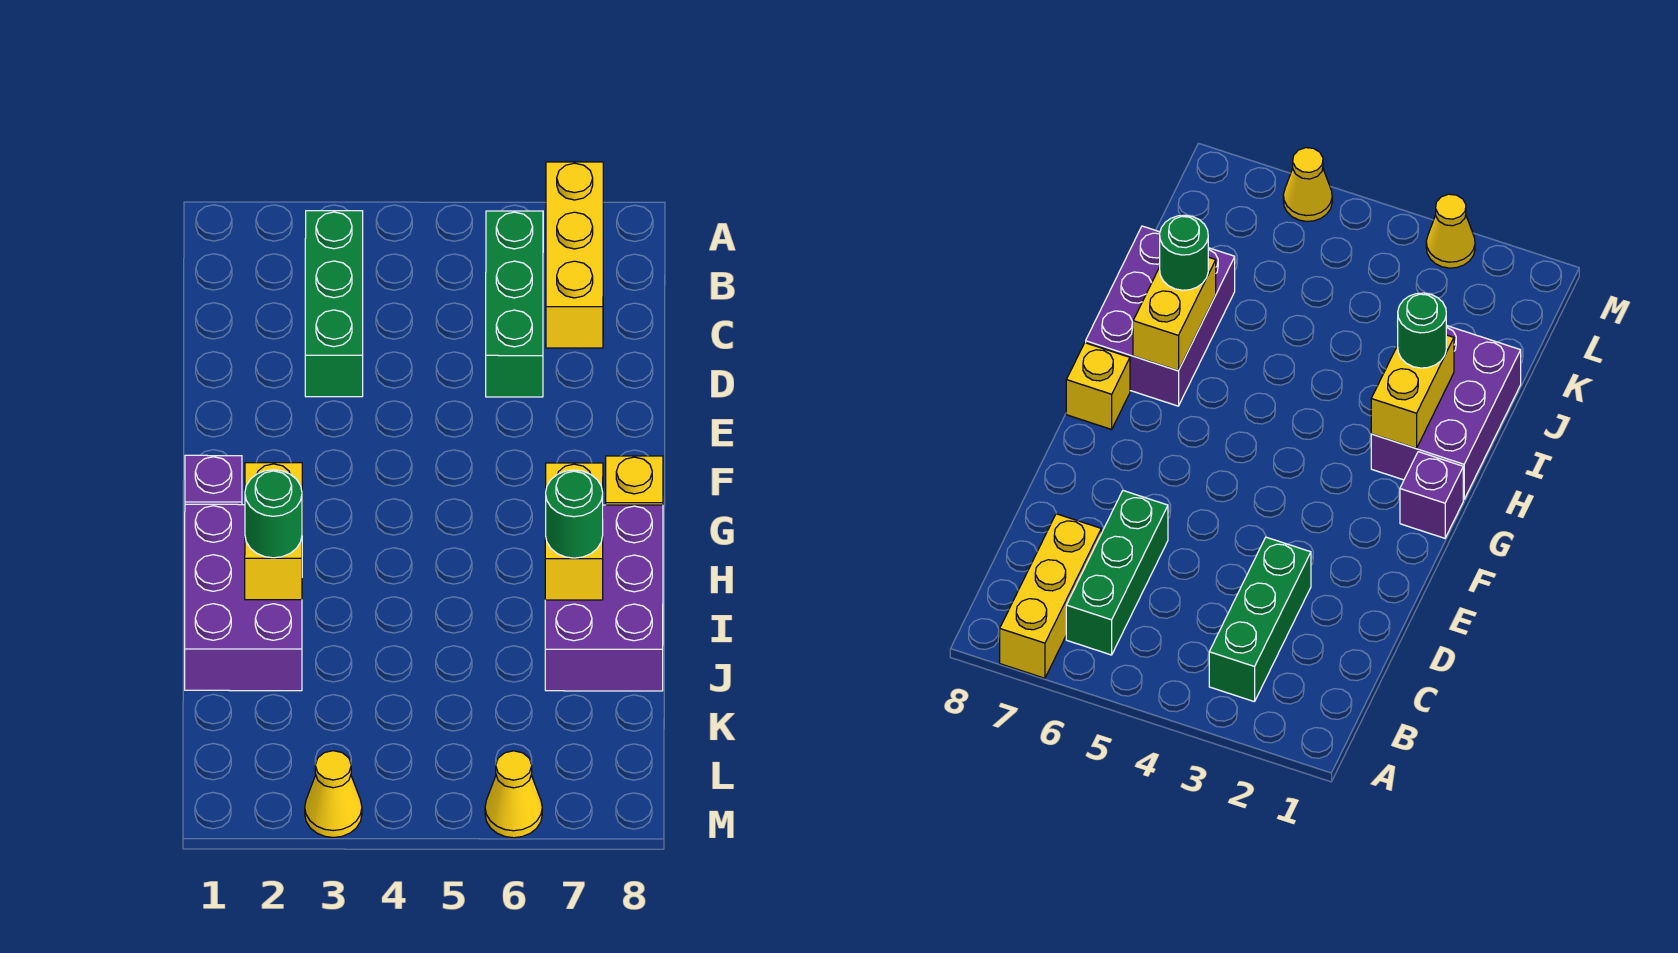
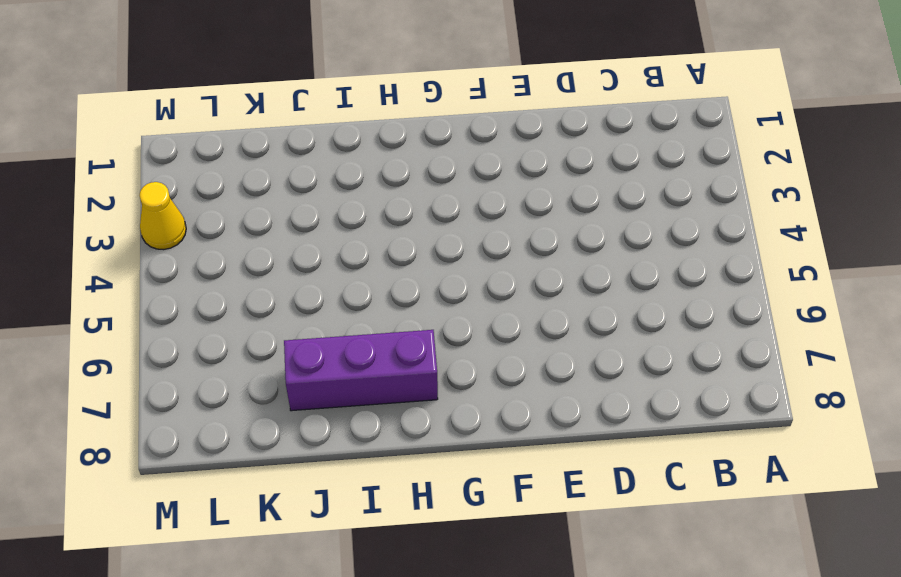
purple brick H7:J7 level 1 -> purple brick H7:J8 level 1
none -> yellow brick A7:C7 level 1
none -> green brick B3:D3 level 1
none -> green brick B6:D6 level 1

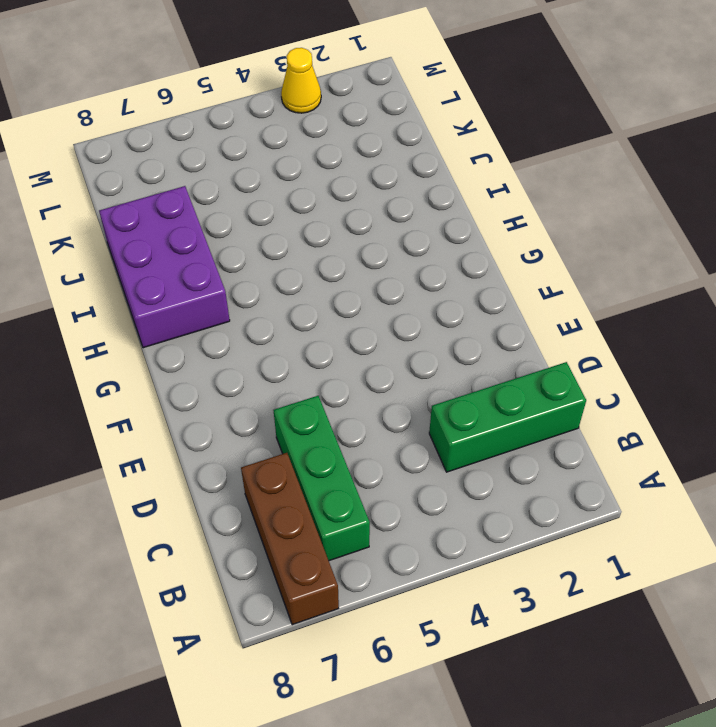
brown brick A7:C7 level 1 -> yellow brick A7:C7 level 1
green brick C1:C3 level 1 -> green brick B3:D3 level 1
none -> purple brick G1 level 1
none -> yellow brick G8 level 1
none -> purple brick H1:J2 level 1

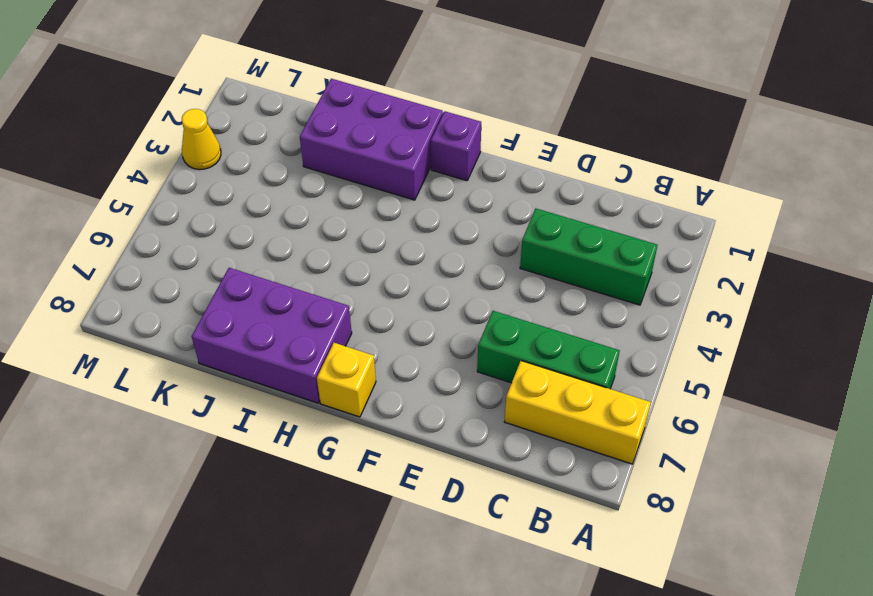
none -> yellow cone M6 level 1
none -> yellow brick H2:I2 level 2
none -> yellow brick H7:I7 level 2

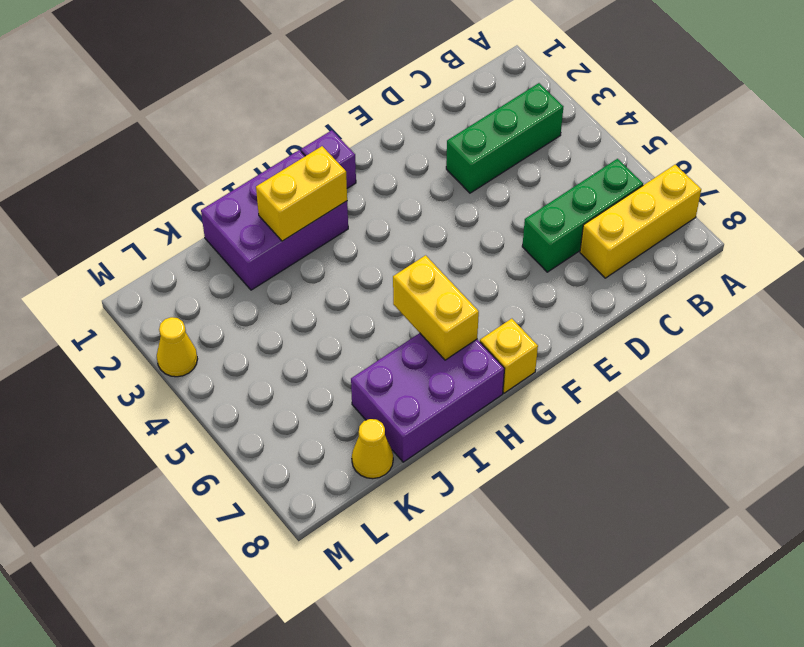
yellow brick H6:H7 level 2 -> yellow brick H7:I7 level 2
yellow cone K8 level 1 -> yellow cone M6 level 1
none -> green round brick I2 level 3
none -> green round brick I7 level 3

